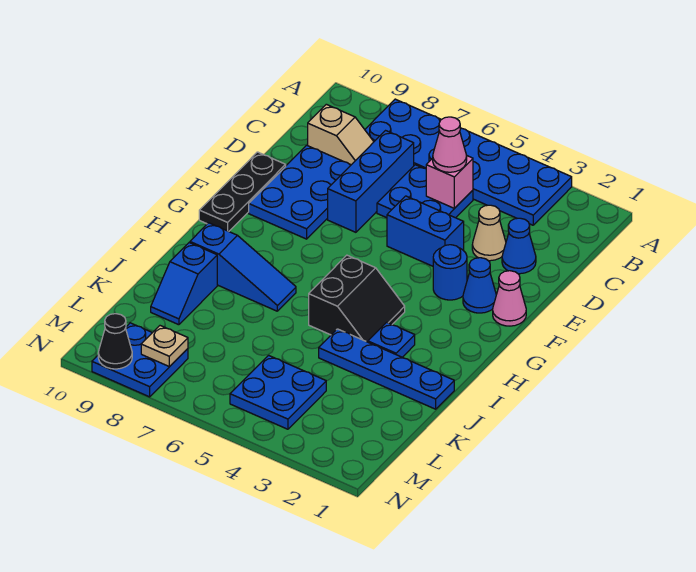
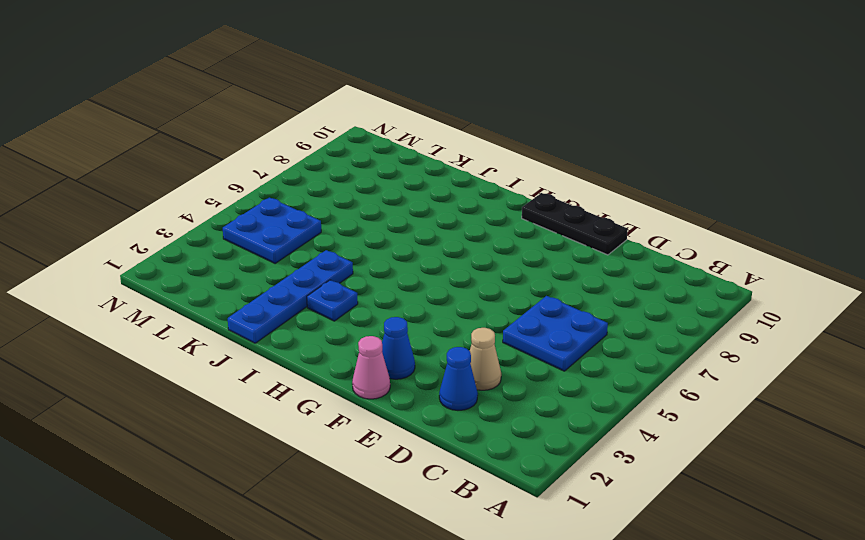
none -> blue plate A3:B8 level 1
none -> blue brick C7:E7 level 1
none -> tan slope C8:C9 level 1 top 9

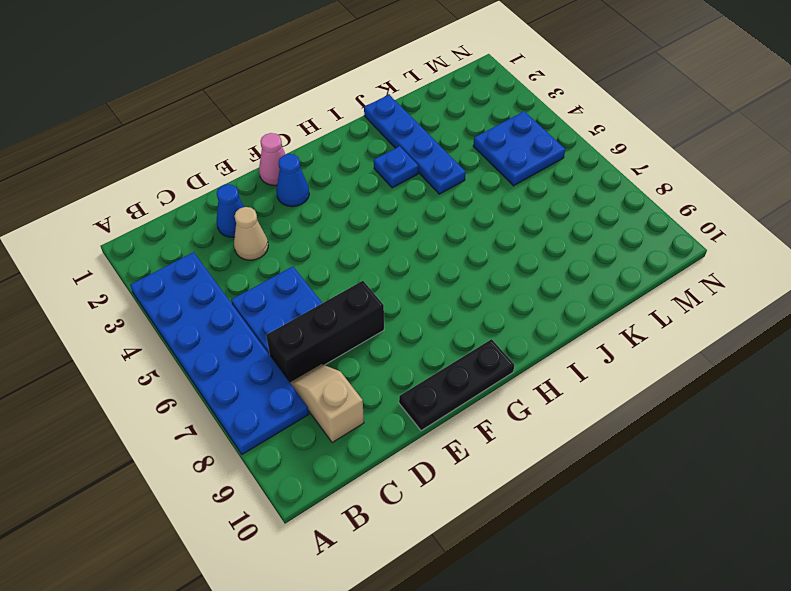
black brick C7:E7 level 1 -> blue brick C7:E7 level 1
none -> blue plate D8:F9 level 1
none -> blue brick E4:E5 level 1
none -> blue round brick F3 level 1

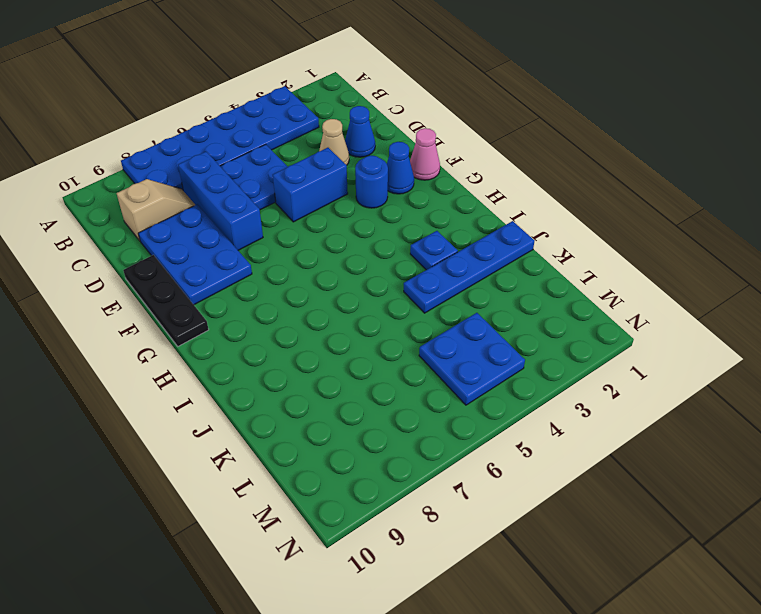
none -> black slope H4:I5 level 1 top 5
none -> blue slope I7:I9 level 1 top 9
none -> blue slope J9:K9 level 1 top J

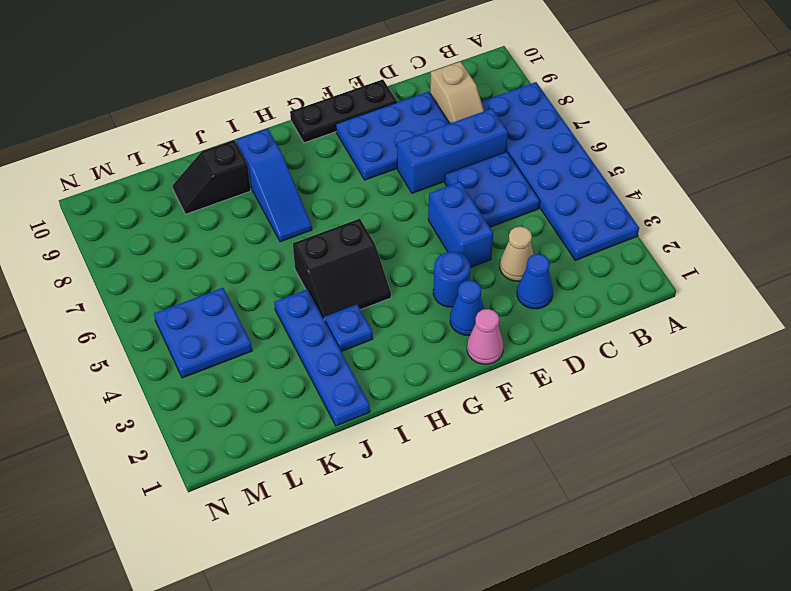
black slope J9:K9 level 1 top J -> blue slope J9:K9 level 1 top J
none -> blue plate M8:N9 level 1
none -> pink brick C5 level 2
none -> tan plate M8 level 2

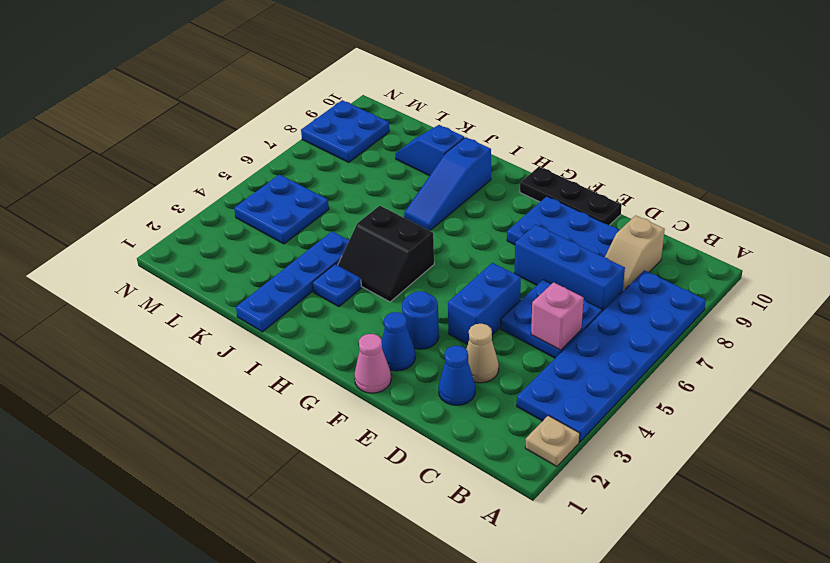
tan plate A2 level 1 -> tan plate M8 level 2
none -> black cone N9 level 2
none -> pink cone C5 level 3

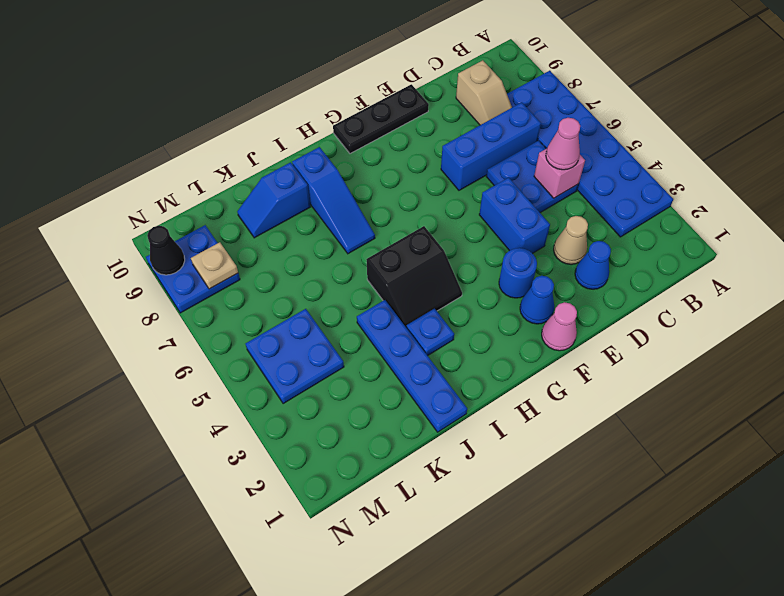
none -> blue plate D8:F9 level 1

